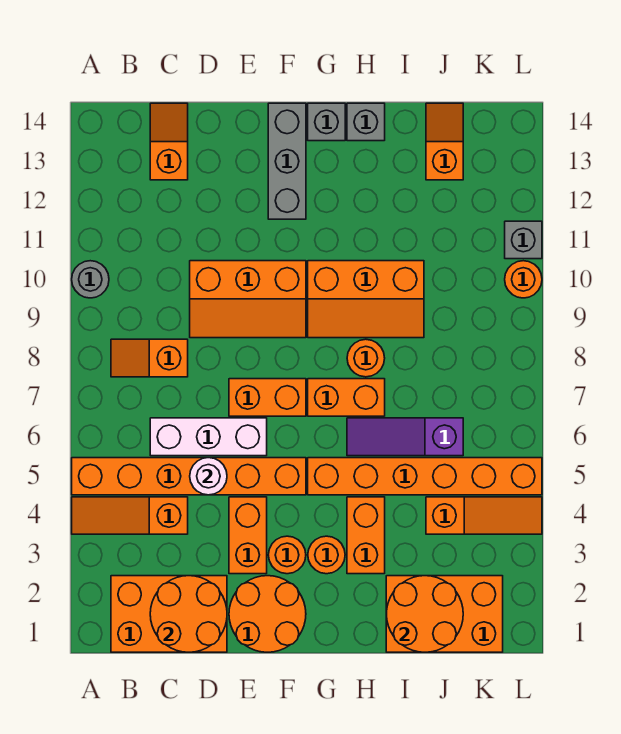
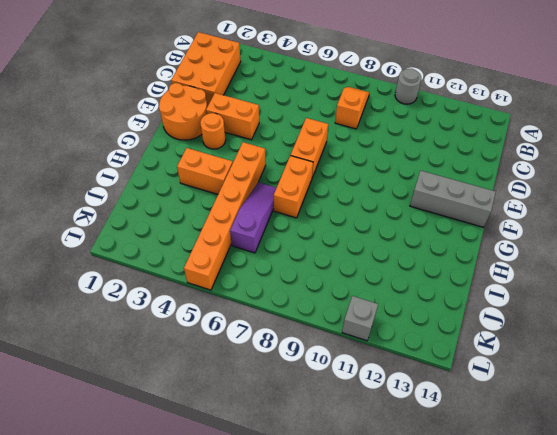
none -> orange slope A4:C4 level 1 top C
none -> orange brick A5:F5 level 1
none -> white brick C6:E6 level 1
none -> orange slope C13:C14 level 1 top 13

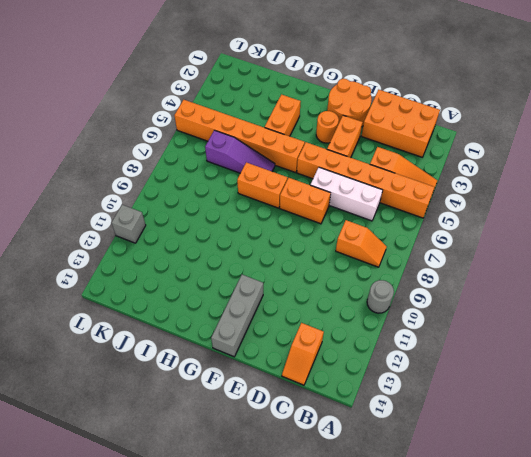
none -> orange slope D9:F10 level 1 top 10
none -> orange round brick G3 level 1
none -> orange slope G9:I10 level 1 top 10
none -> grey brick G14 level 1

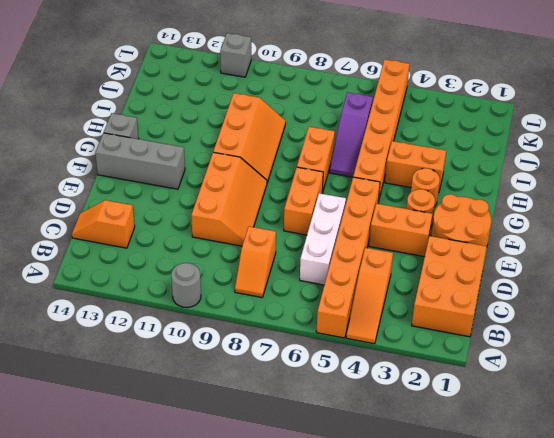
none -> orange round brick H8 level 1
none -> grey brick H14 level 1
none -> orange brick I1:K2 level 1
none -> orange slope J4:L4 level 1 top J

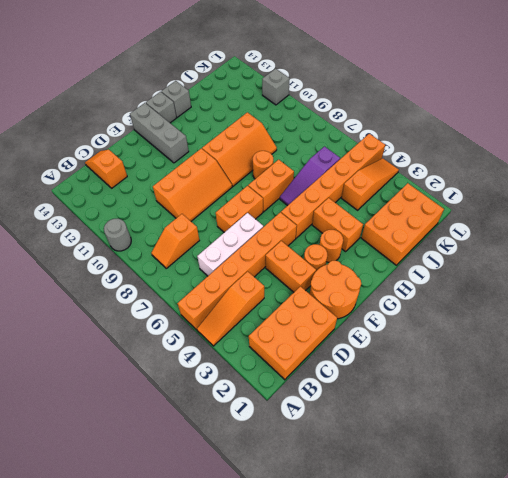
none -> orange slope J13:J14 level 1 top 13
none -> orange round brick L10 level 1
none -> orange round brick C1:D2 level 2
none -> white round brick D5 level 2

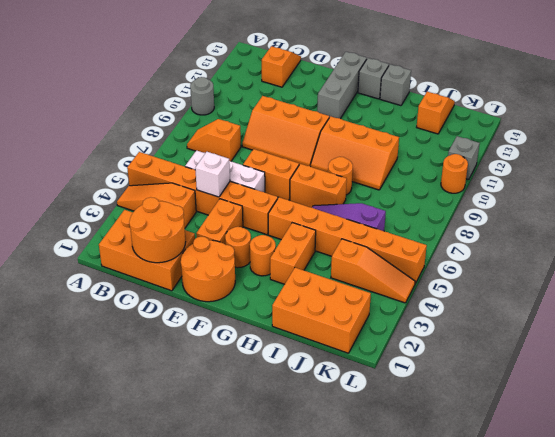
white brick D5 level 2 -> white round brick D5 level 2
none -> orange round brick I1:J2 level 2

